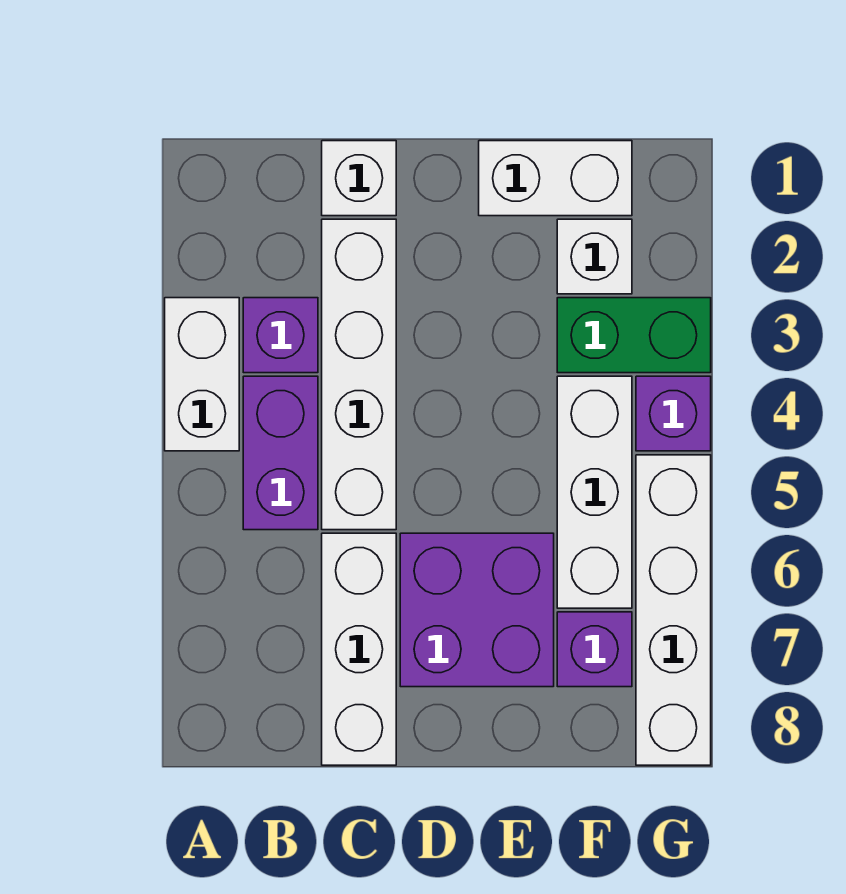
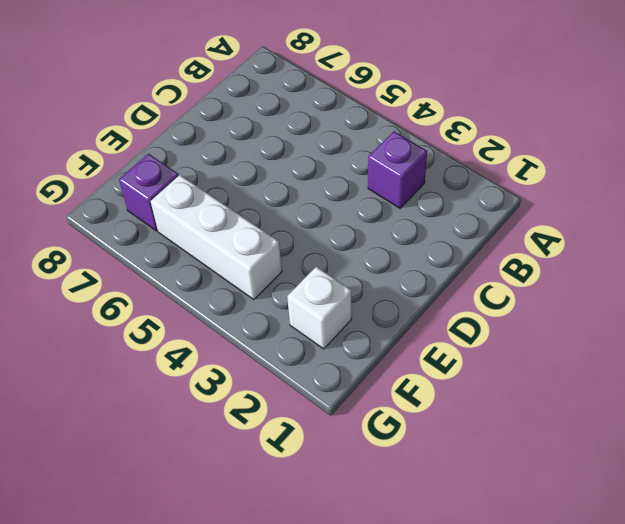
none -> white brick A3:A4 level 1
none -> purple brick B4:B5 level 1
none -> white brick C1 level 1

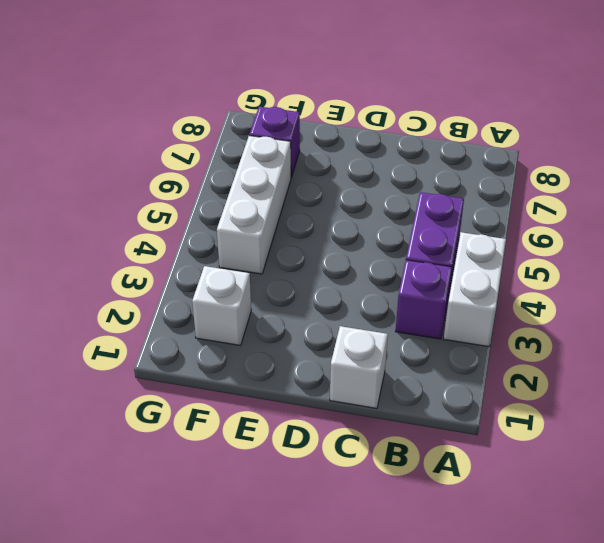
none -> white brick C2:C5 level 1
none -> white brick C6:C8 level 1
none -> purple brick D6:E7 level 1

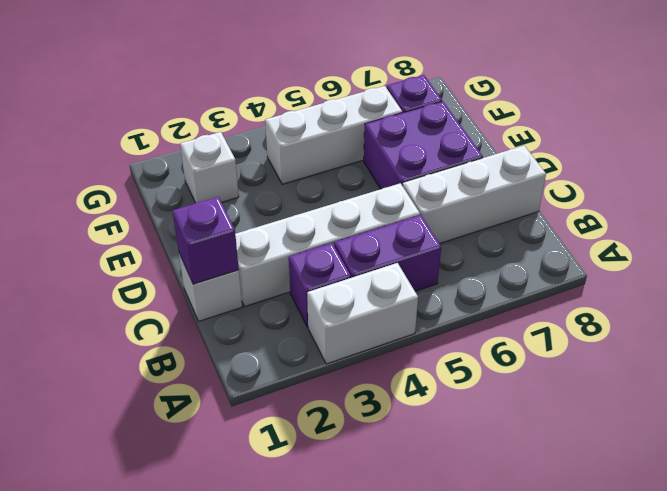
purple brick C1 level 2 -> purple brick G4 level 1
none -> white brick E1:F1 level 1
none -> green brick F3:G3 level 1
none -> white brick G5:G8 level 1

